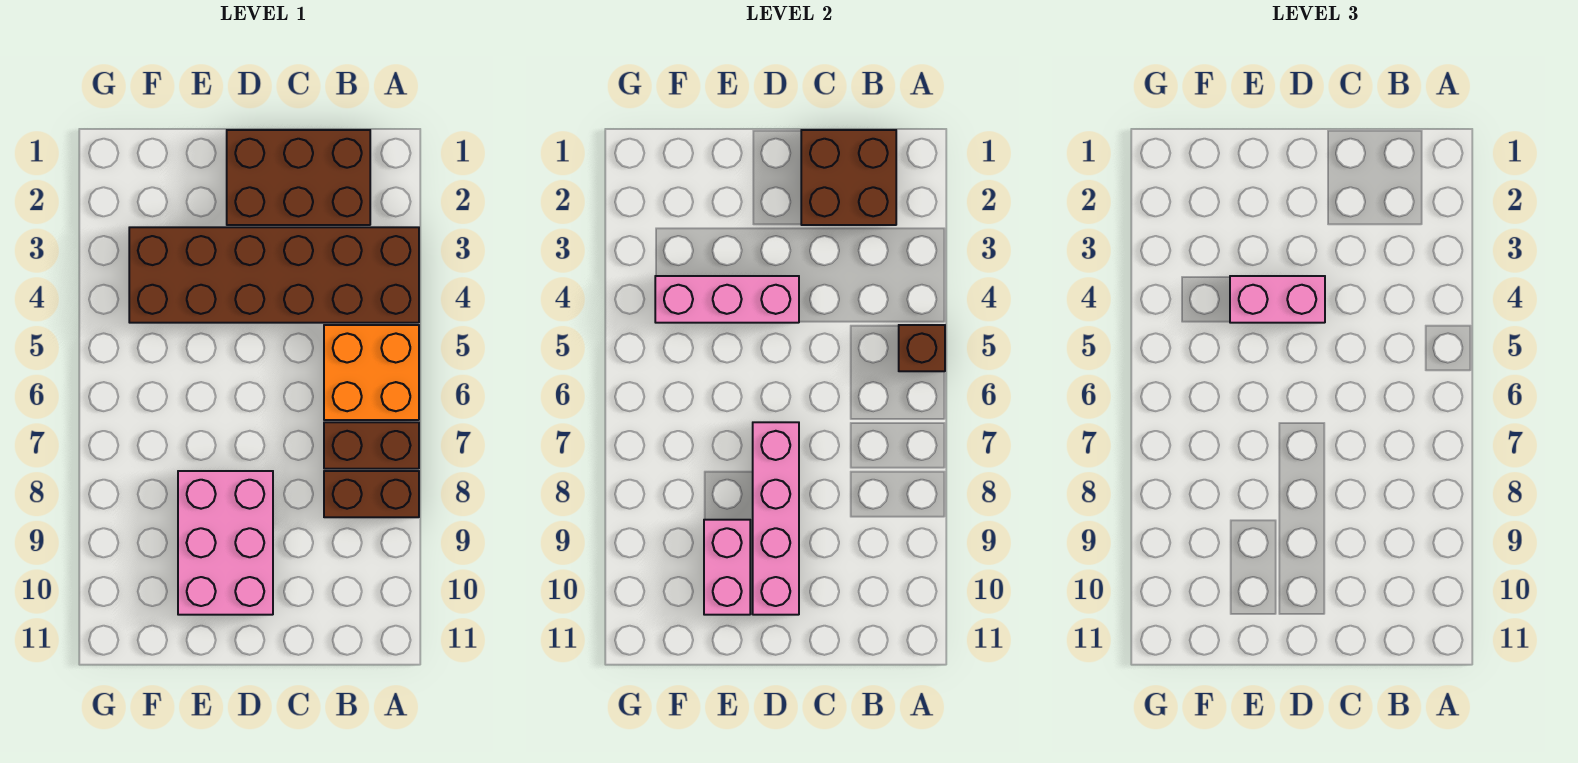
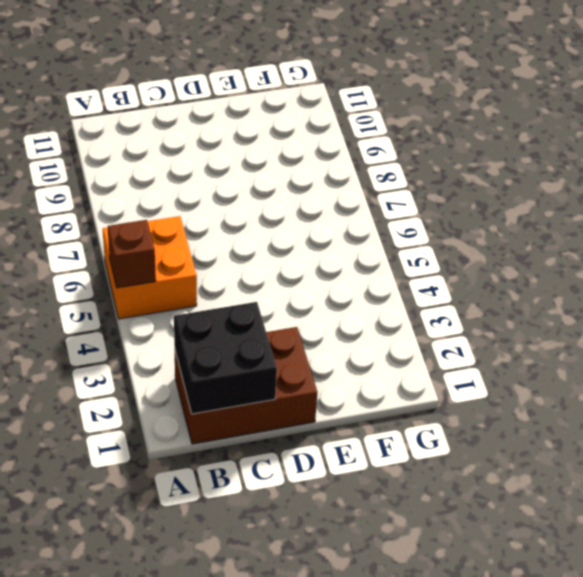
black brick B1:C2 level 2 -> brown brick B1:C2 level 2
none -> brown brick A3:F4 level 1
none -> brown brick A7:B7 level 1
none -> brown brick A8:B8 level 1

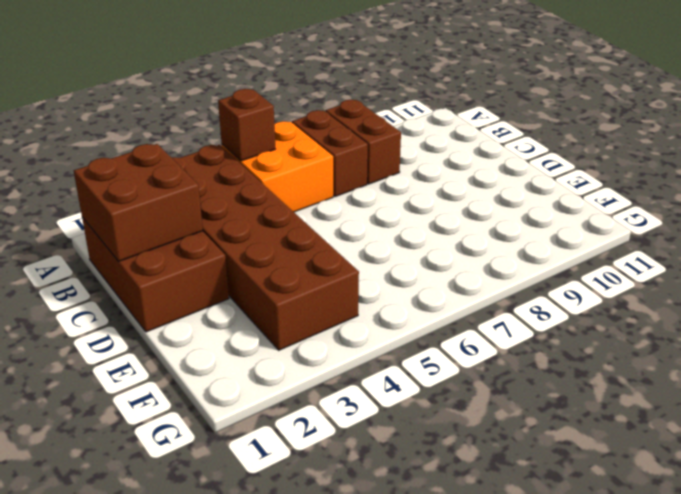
none -> pink brick D8:E10 level 1
none -> pink brick D4:F4 level 2
none -> pink brick D7:D10 level 2

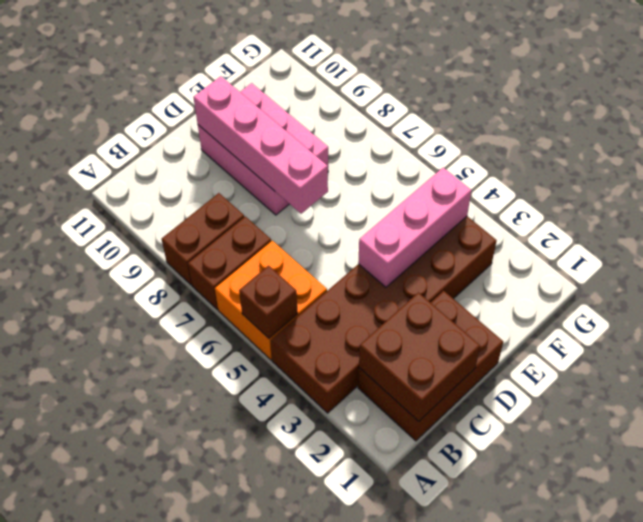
none -> pink brick E9:E10 level 2
none -> pink brick D4:E4 level 3

